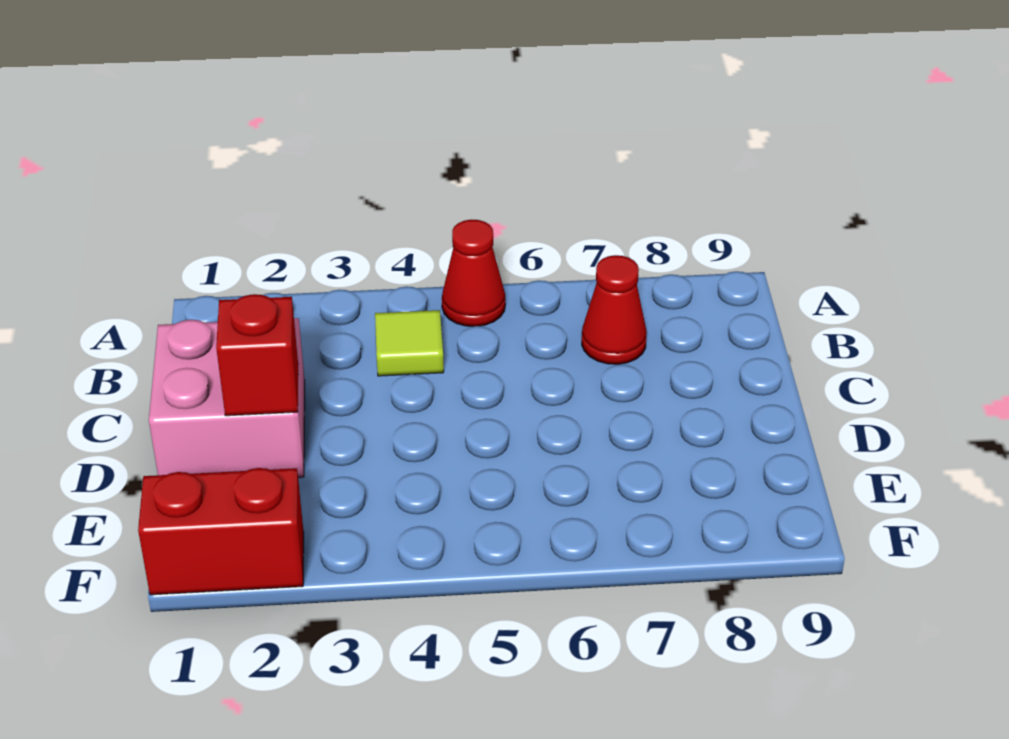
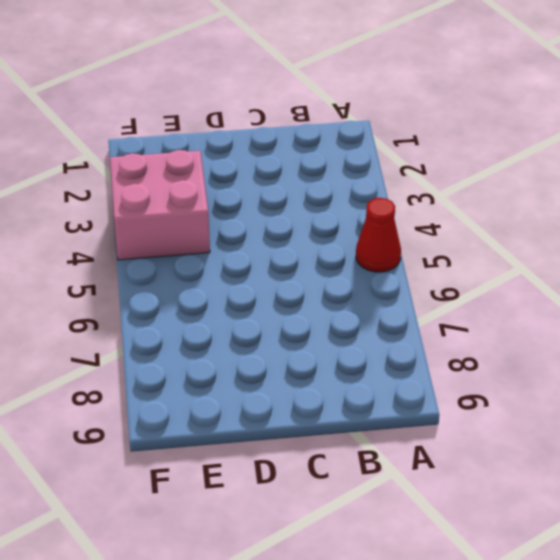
pink brick E3:F4 level 1 -> pink brick C1:D2 level 1
none -> lime tile B4 level 1
none -> red cone B7 level 1

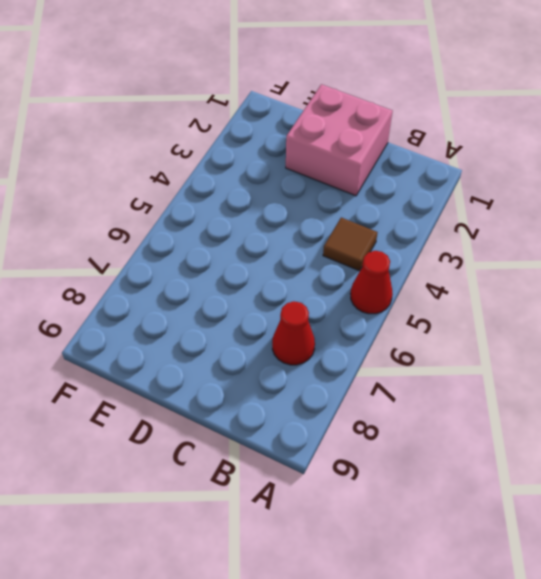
brown tile B4 level 1 -> lime tile B4 level 1
none -> red brick F1:F2 level 1
none -> red brick D2 level 2

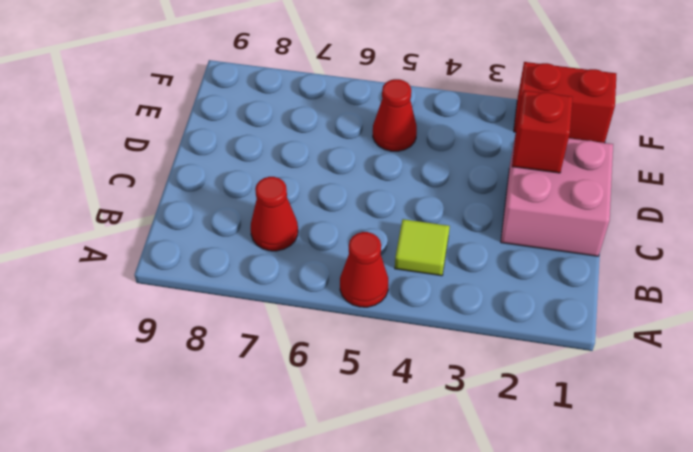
red cone E5 level 1 -> none

